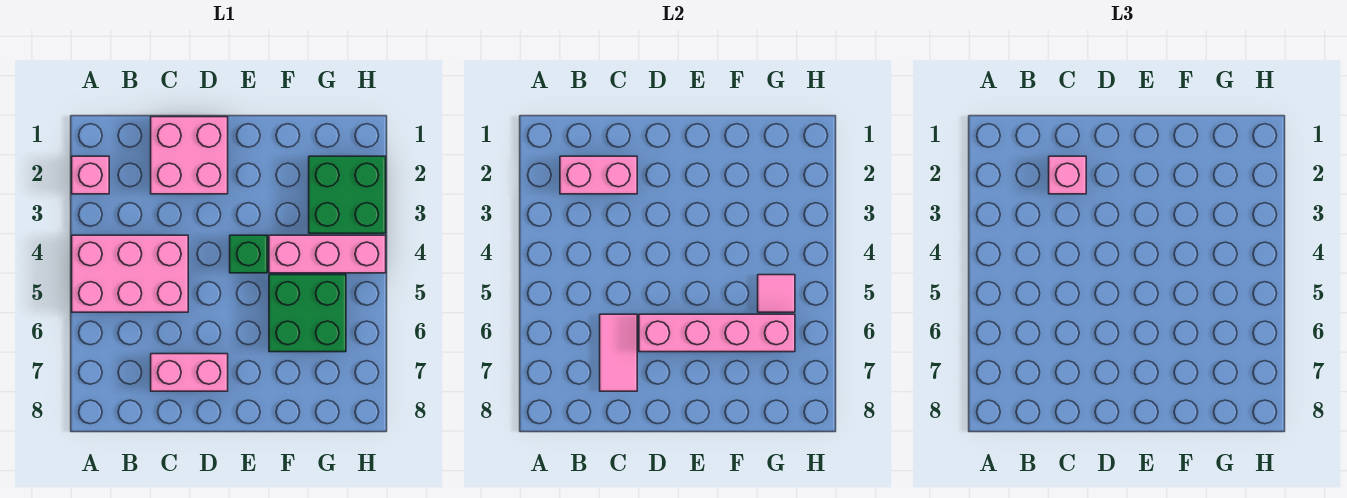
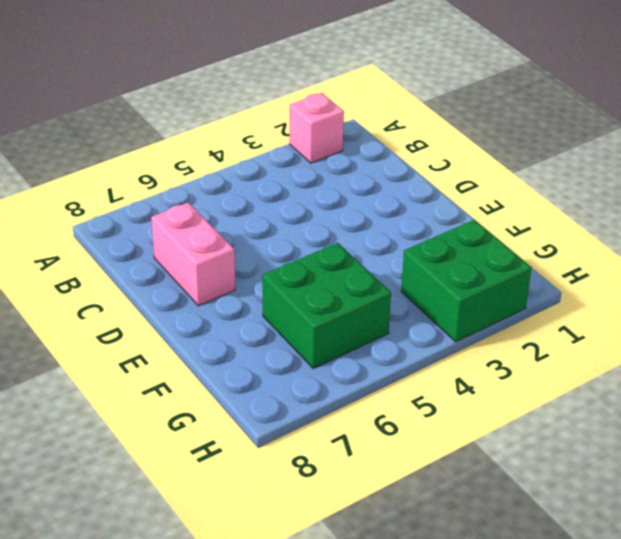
none -> pink brick A4:C5 level 1
none -> pink brick C1:D2 level 1
none -> green brick E4 level 1

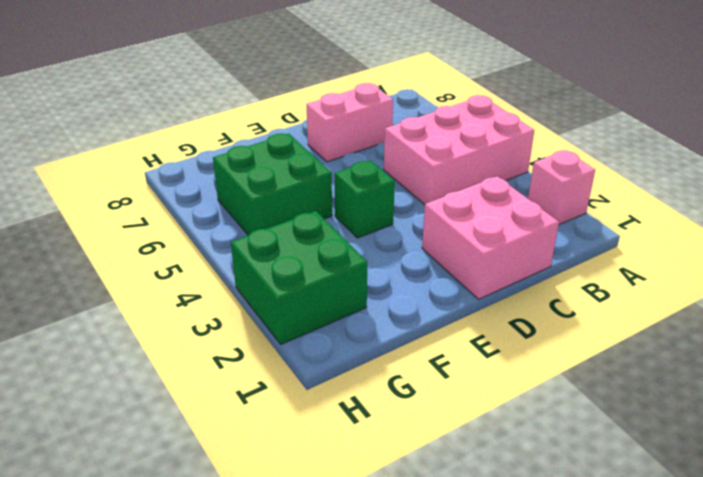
none -> pink brick F4:H4 level 1
none -> pink brick B2:C2 level 2
none -> pink tile C6:C7 level 2

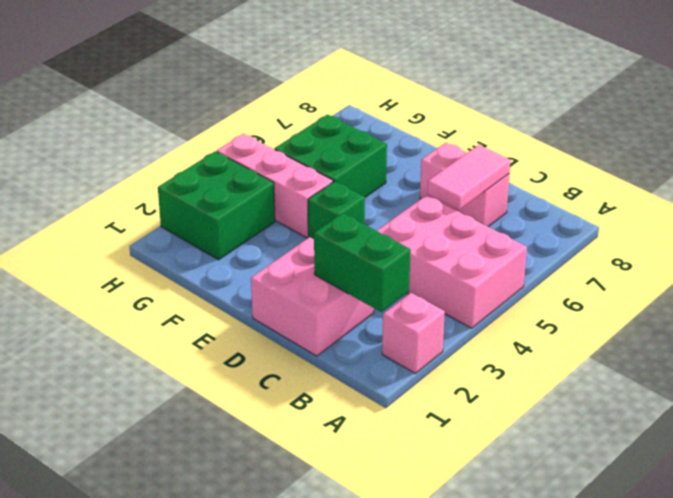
green brick B2:C2 level 2 -> pink brick B2:C2 level 2
none -> pink brick D6:G6 level 2
none -> pink tile G5 level 2
none -> pink brick C2 level 3

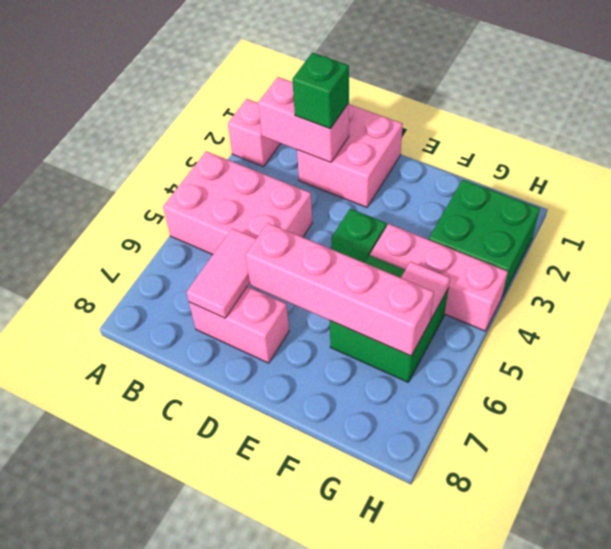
green brick C2 level 3 -> pink brick C2 level 3

